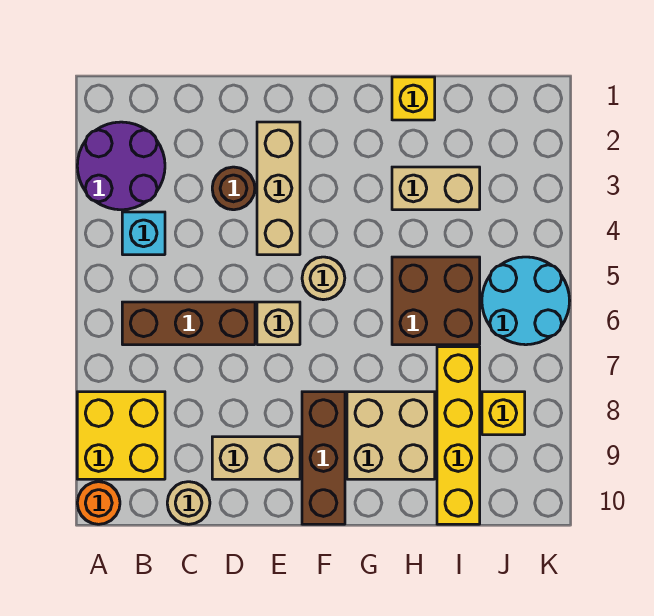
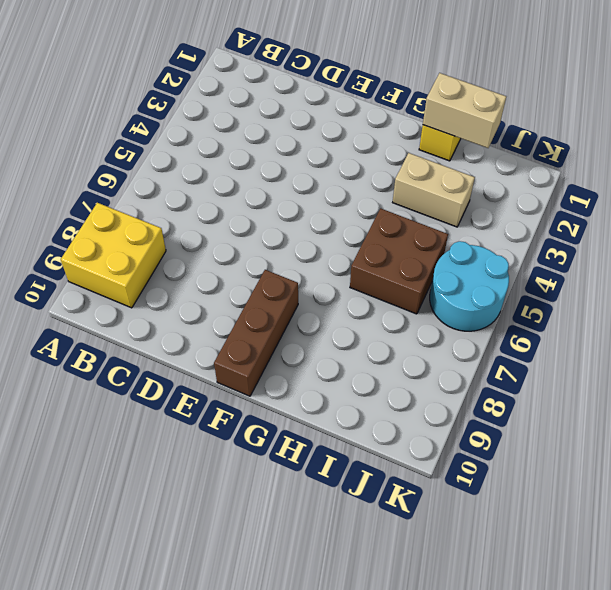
tan brick H1:I1 level 2 -> tan brick D9:E9 level 1
none -> purple round brick A2:B3 level 1
none -> orange round brick A10 level 1
none -> cyan brick B4 level 1

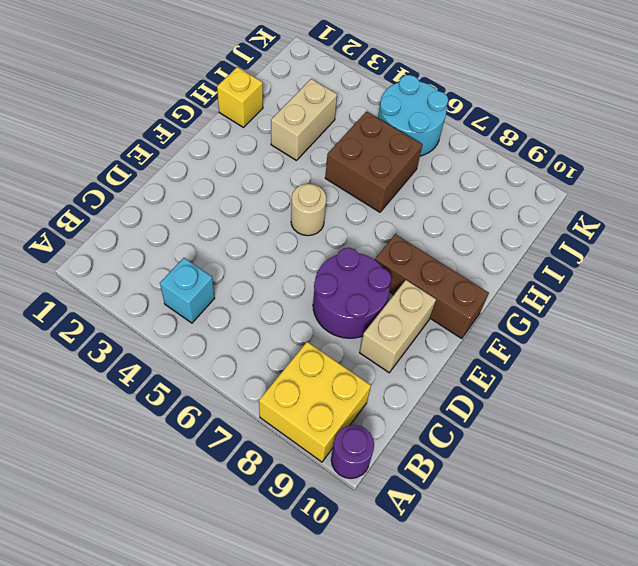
purple round brick A10 level 1 -> orange round brick A10 level 1
purple round brick D7:E8 level 1 -> purple round brick A2:B3 level 1
none -> brown brick B6:D6 level 1
none -> tan round brick C10 level 1
none -> brown round brick D3 level 1

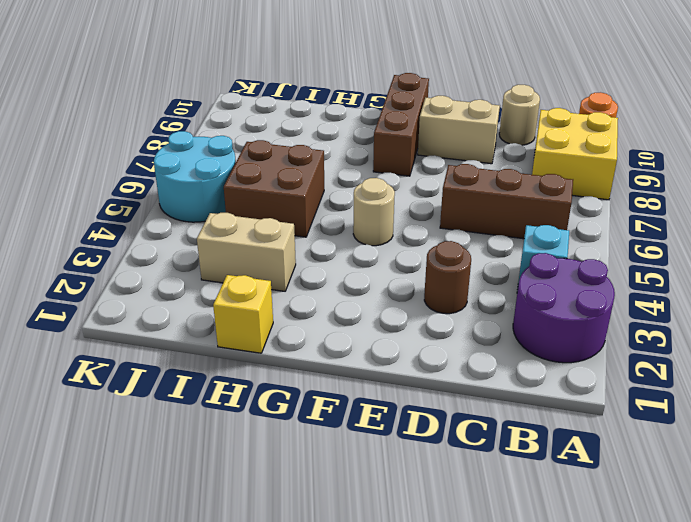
none -> tan brick E2:E4 level 1
none -> tan brick E6 level 1
none -> tan brick G8:H9 level 1

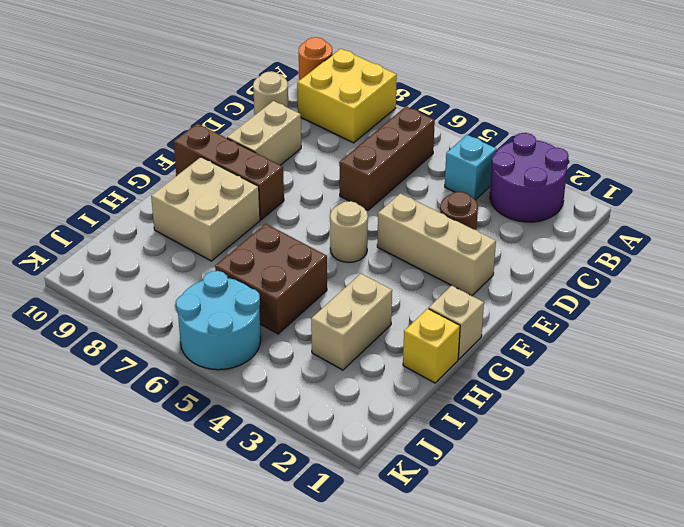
tan brick G1 level 1 -> tan brick E6 level 1
none -> yellow brick I7:I10 level 1
none -> yellow brick J8 level 1

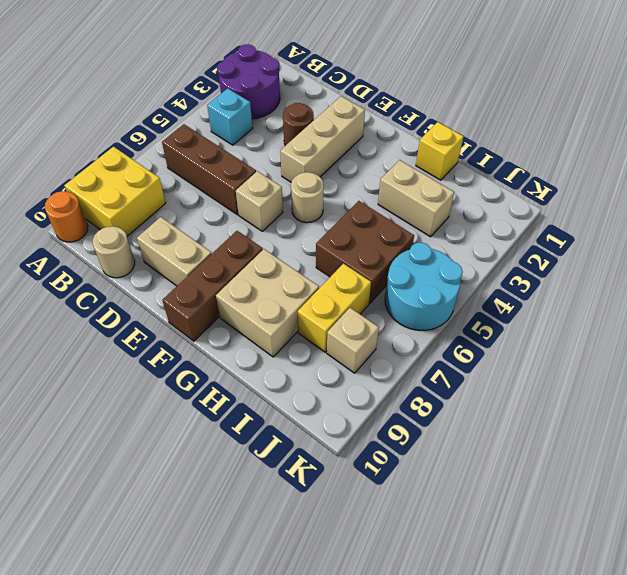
yellow brick I7:I8 level 1 -> yellow brick I7:I10 level 1
tan brick J8 level 1 -> yellow brick J8 level 1

